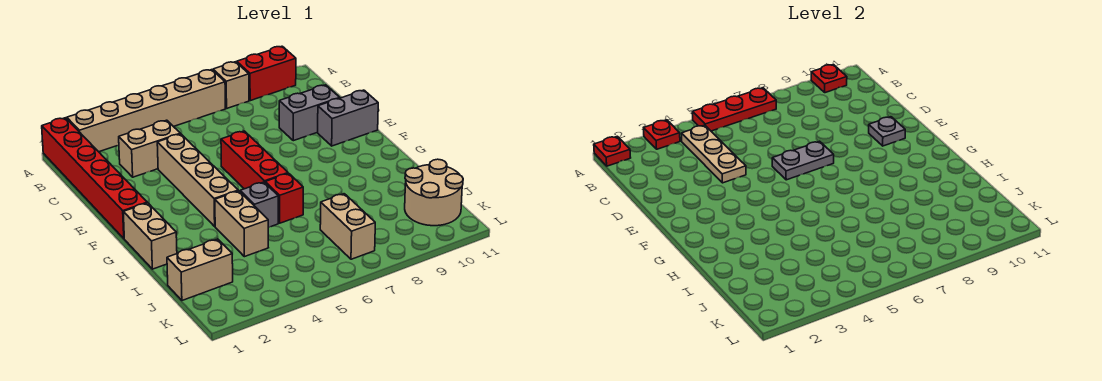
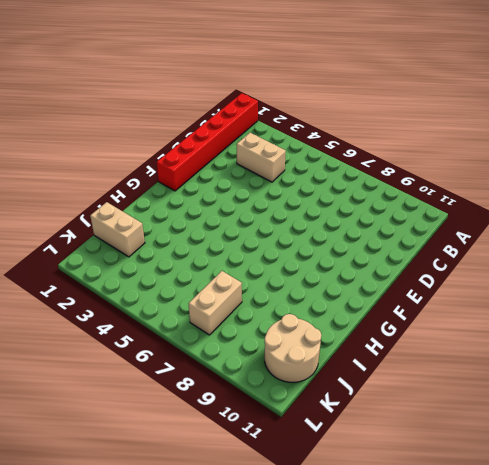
none -> tan brick A2:A7 level 1
none -> tan brick A8 level 1
none -> red brick A9:A10 level 1

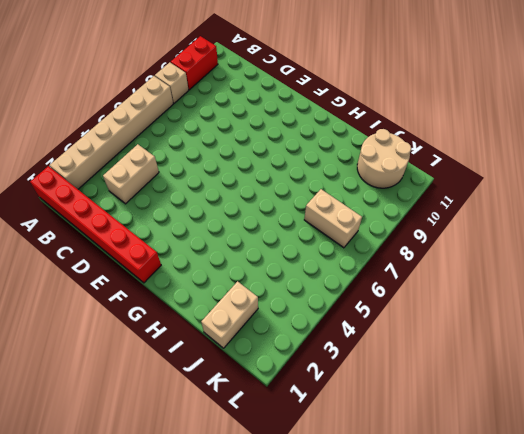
none -> tan brick D4:G4 level 1
none -> grey brick D9:D10 level 1
none -> red brick E6:G6 level 1

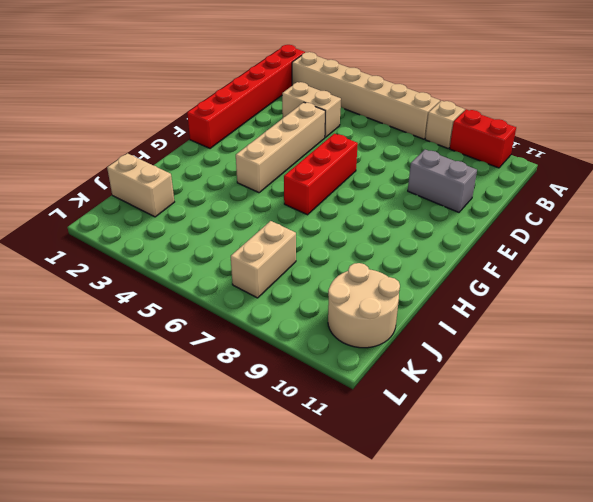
none -> grey brick E10:E11 level 1
none -> tan brick G1:H1 level 1
none -> tan brick H4:I4 level 1

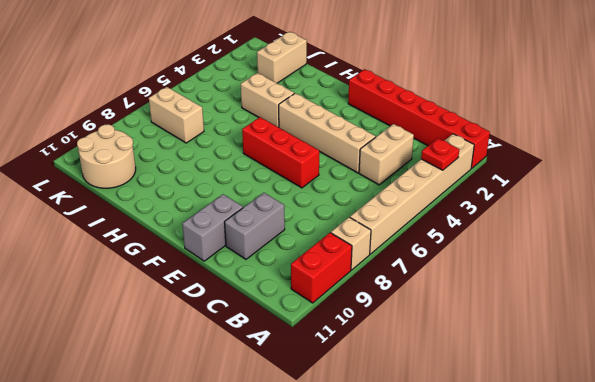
none -> tan brick G1:H1 level 1
none -> grey brick H5 level 1
none -> red brick H6 level 1

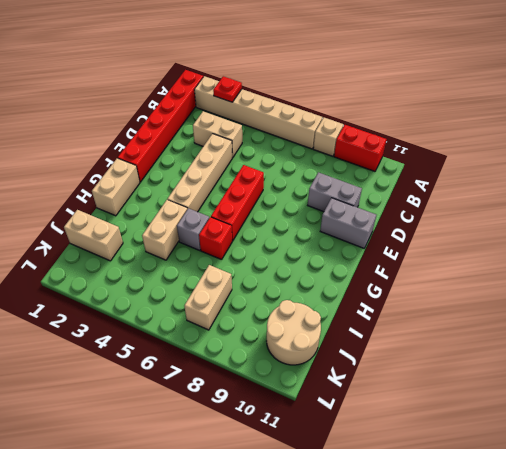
none -> red plate A1 level 2
none -> red plate A5:A7 level 2
none -> red plate A10 level 2

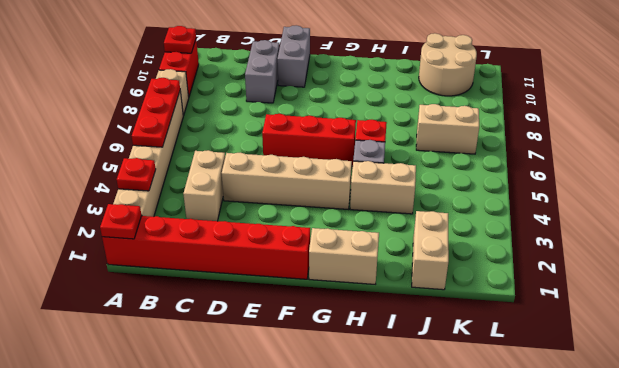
none -> tan plate B4:D4 level 2
none -> grey plate E6:E7 level 2
none -> grey plate E10 level 2

